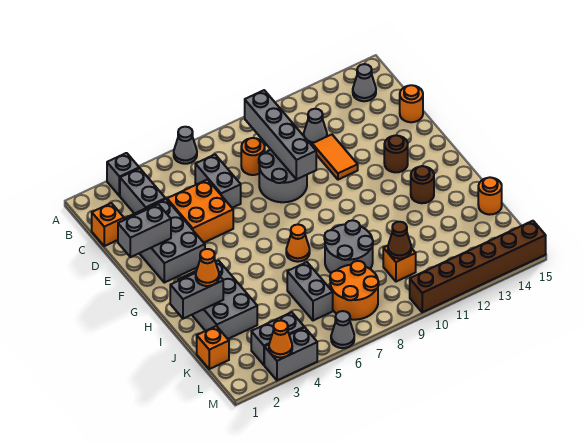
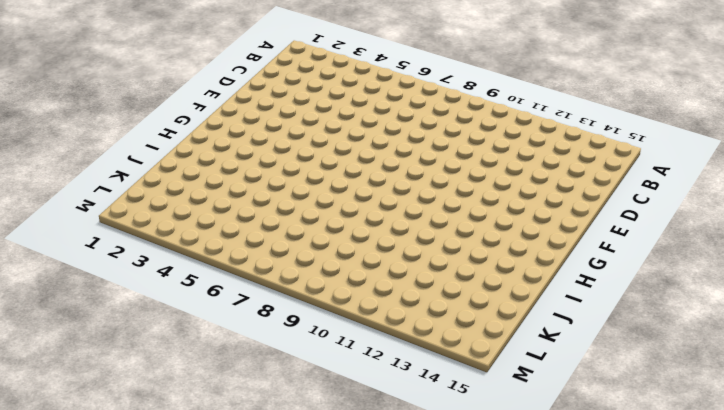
none -> grey brick A3 level 1
none -> grey cone A6 level 1
none -> grey brick B3:C3 level 1
none -> grey cone B14 level 1

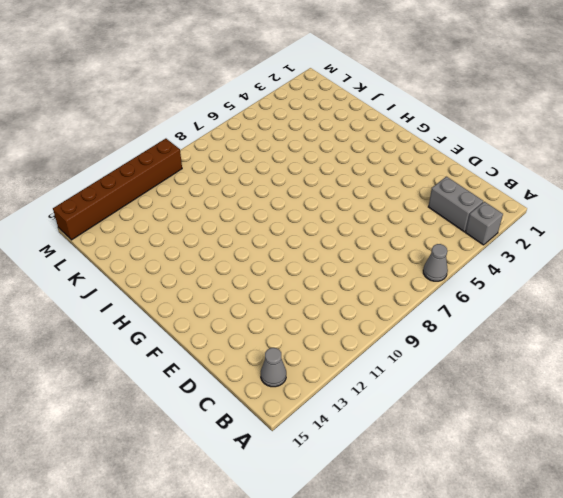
none -> orange brick C1 level 1
none -> grey brick C6:D6 level 1
none -> orange round brick C8 level 1
none -> grey cone C11 level 1

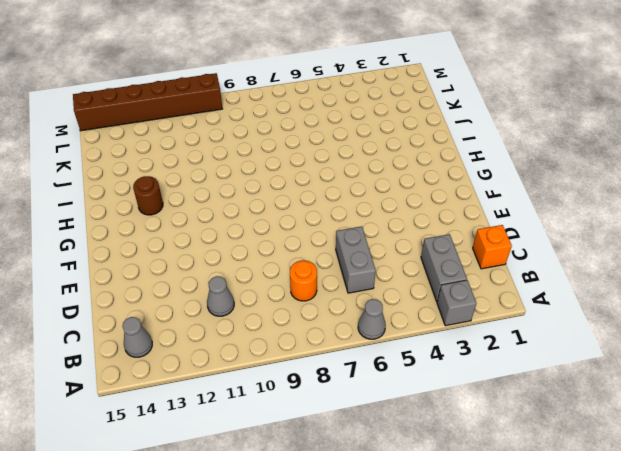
none -> grey brick D2:F3 level 1
none -> orange brick D4:E5 level 1
none -> grey round brick D8:E9 level 1
none -> orange tile D11:E11 level 1

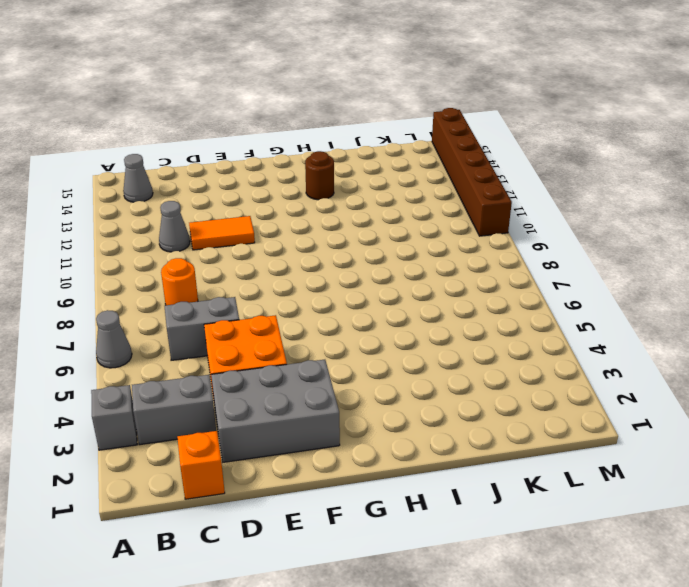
none -> grey round brick D8:E9 level 1
none -> orange round brick D15 level 1
none -> brown round brick F13 level 1
none -> grey brick H2:J3 level 1

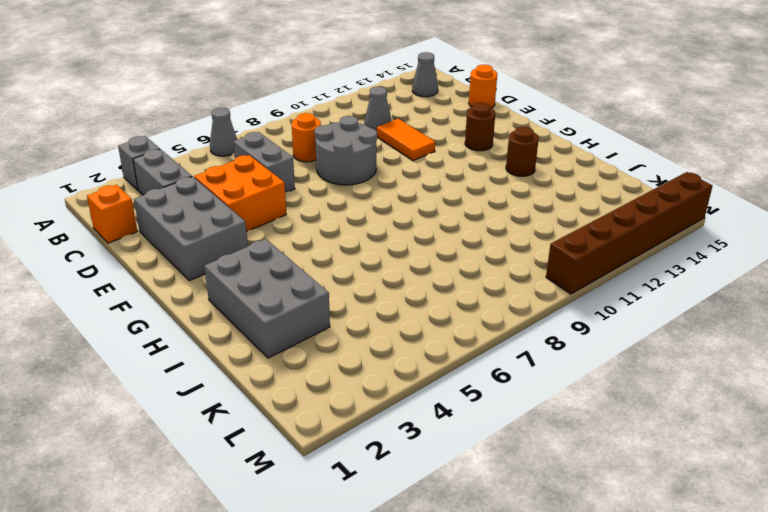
none -> orange cone H7 level 1
none -> grey round brick I8:J9 level 1
none -> grey brick J6:K6 level 1
none -> orange round brick J15 level 1

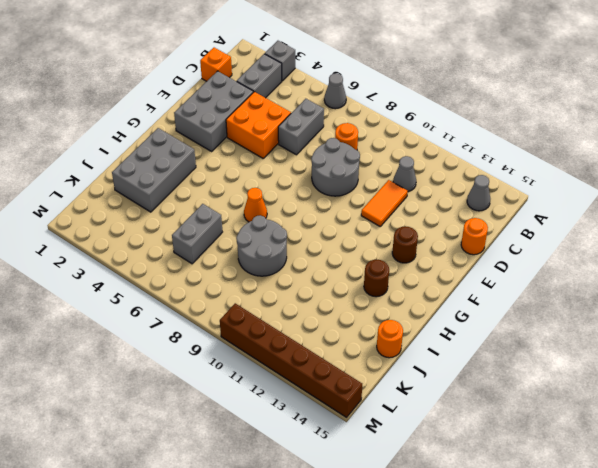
none -> orange brick K1 level 1
none -> orange round brick K7:L8 level 1
none -> orange brick K10 level 1
none -> grey brick L3:L4 level 1

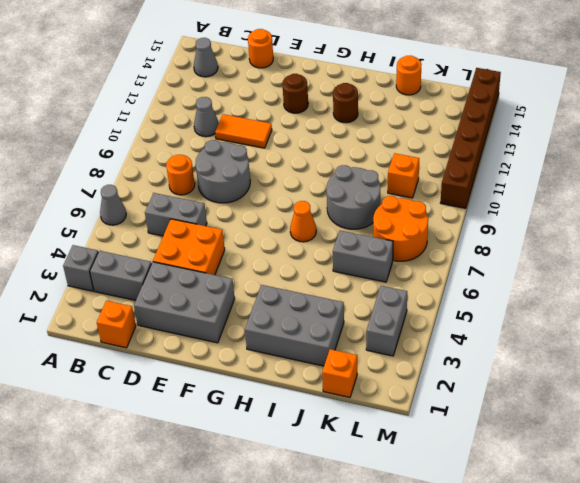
none -> grey brick M3:M4 level 1
none -> grey cone M6 level 1
none -> grey brick B9:E9 level 2
none -> grey brick E1:E2 level 2

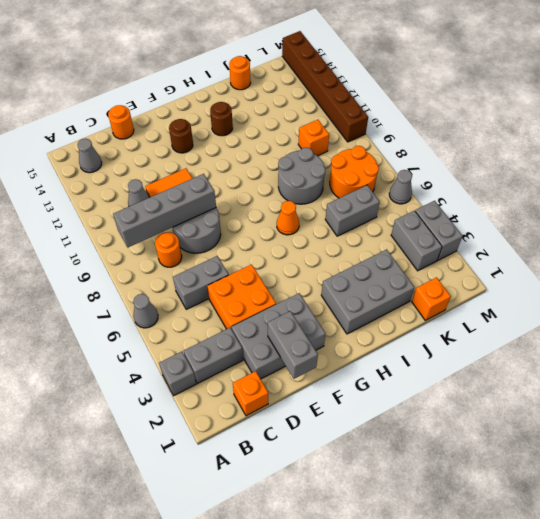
none -> grey brick I1:I2 level 2
none -> brown cone K10 level 2
none -> orange cone M3 level 2
none -> orange cone I2 level 3

